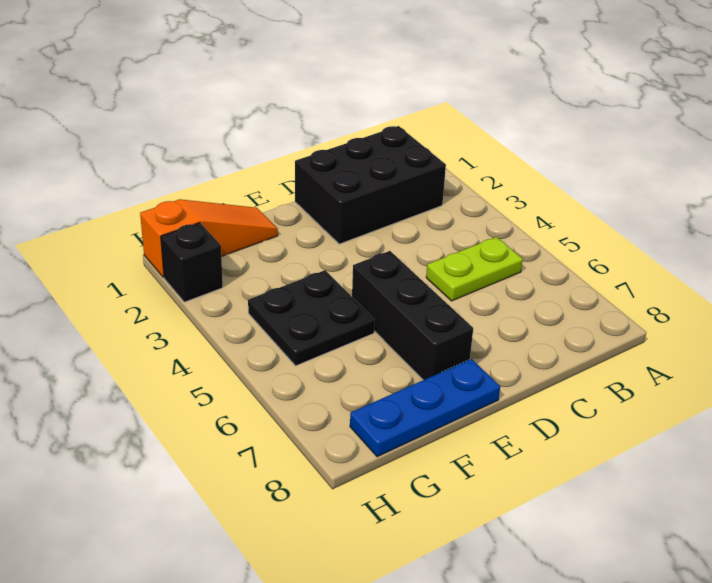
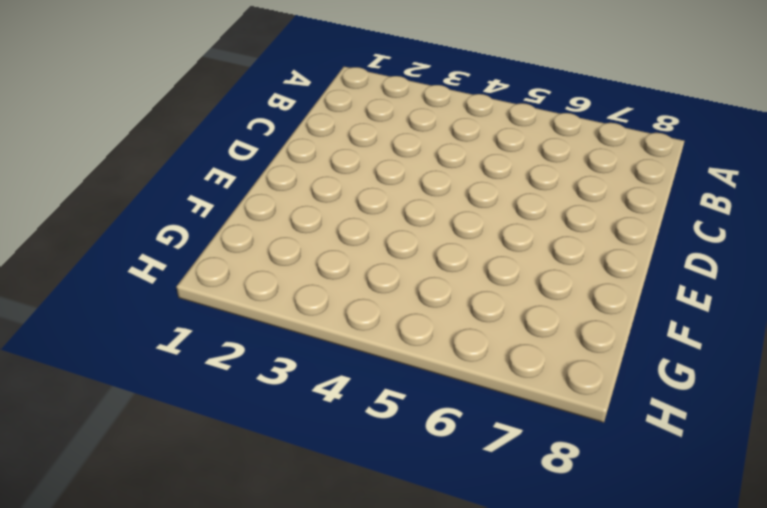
none -> black brick B1:D2 level 1
none -> lime plate B5:C5 level 1

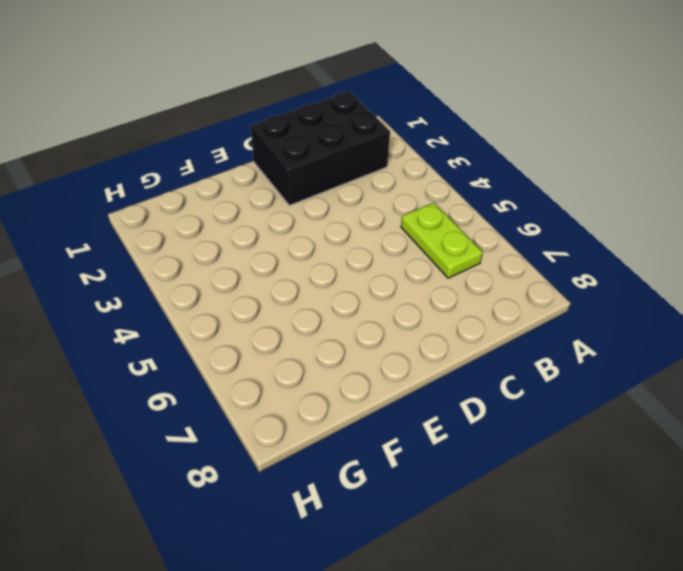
lime plate B5:B6 level 1 -> lime plate B5:C5 level 1
none -> black brick E5:E7 level 1
none -> blue plate E8:G8 level 1

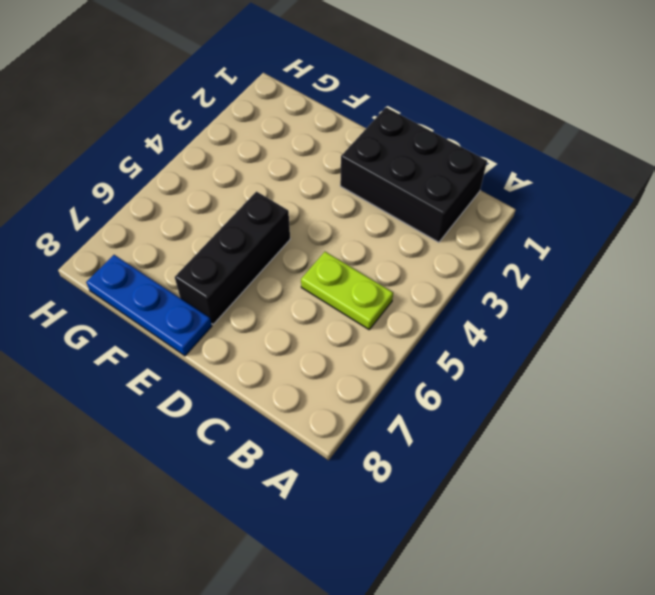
none -> orange slope F1:H1 level 1 top H
none -> black plate F4:G5 level 1

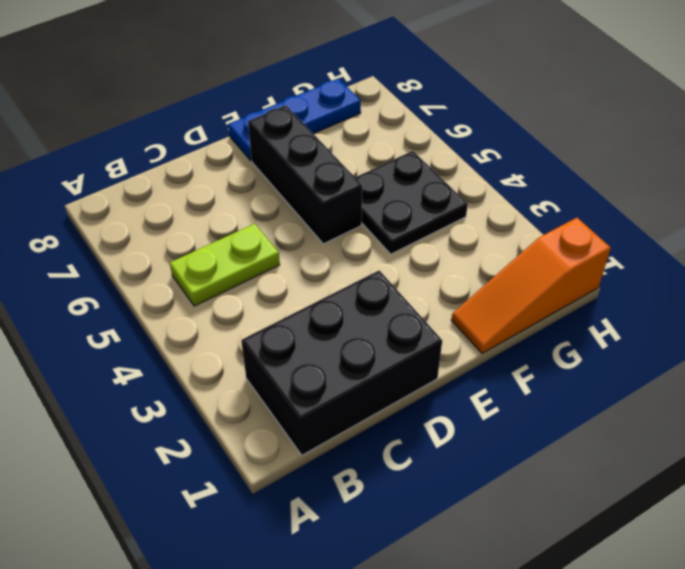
none -> black brick H2 level 1

